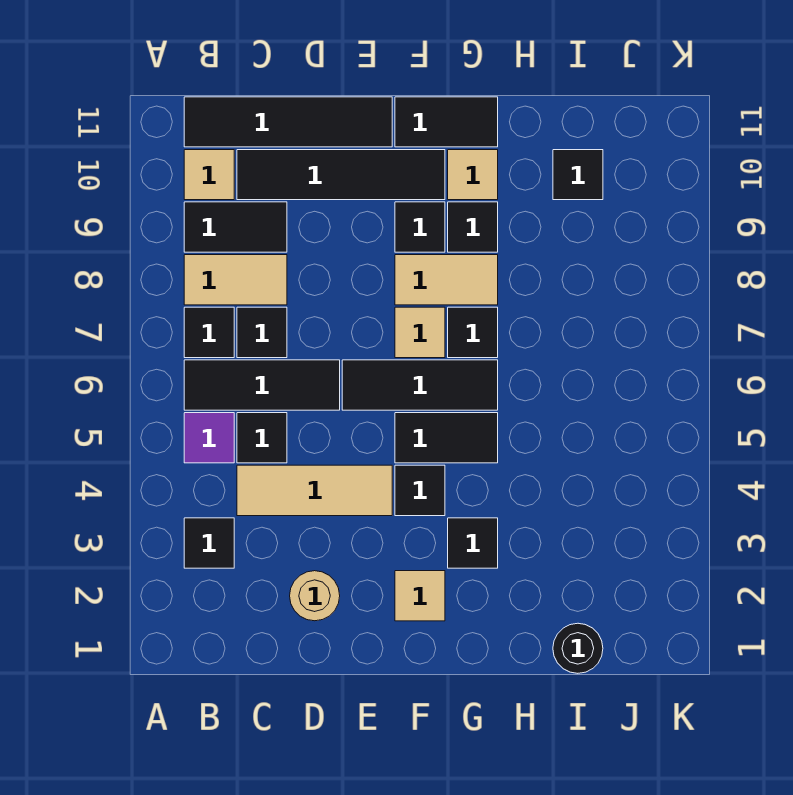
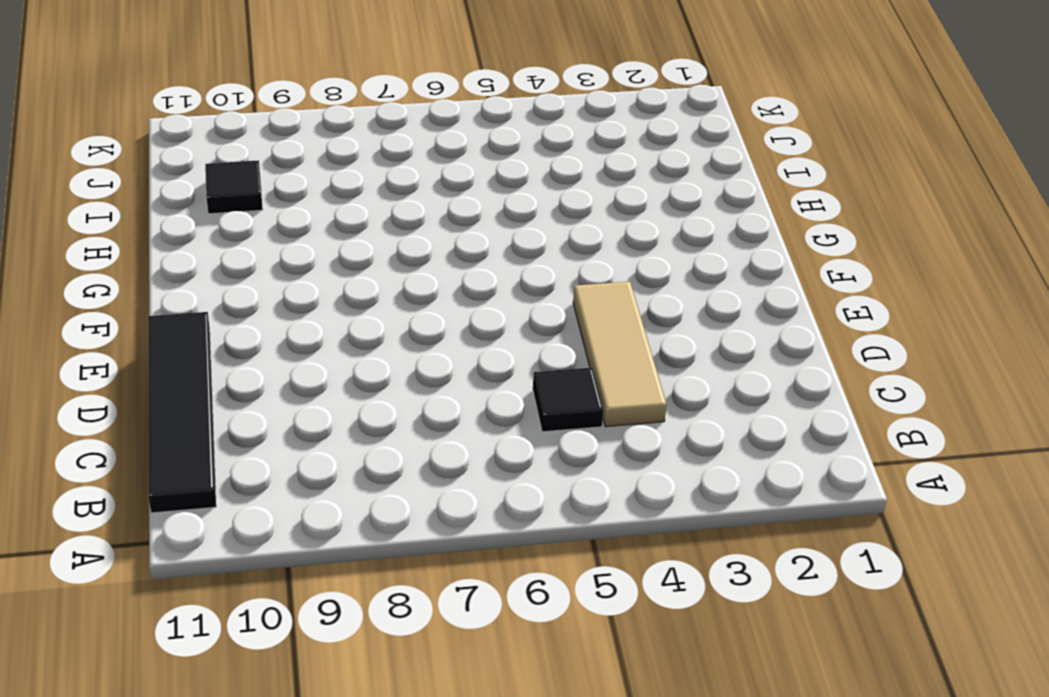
none -> black tile B3 level 1
none -> purple tile B5 level 1
none -> black tile B6:D6 level 1

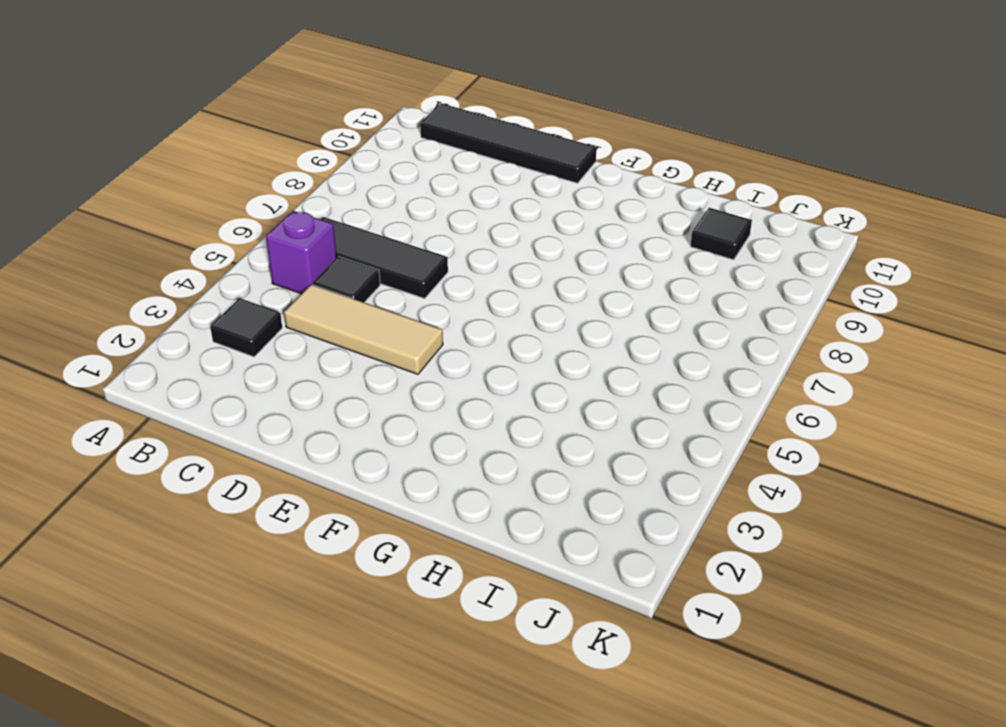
purple brick B5 level 1 -> purple tile B5 level 1
none -> black tile B7 level 1
none -> tan tile B8:C8 level 1
none -> black tile B9:C9 level 1

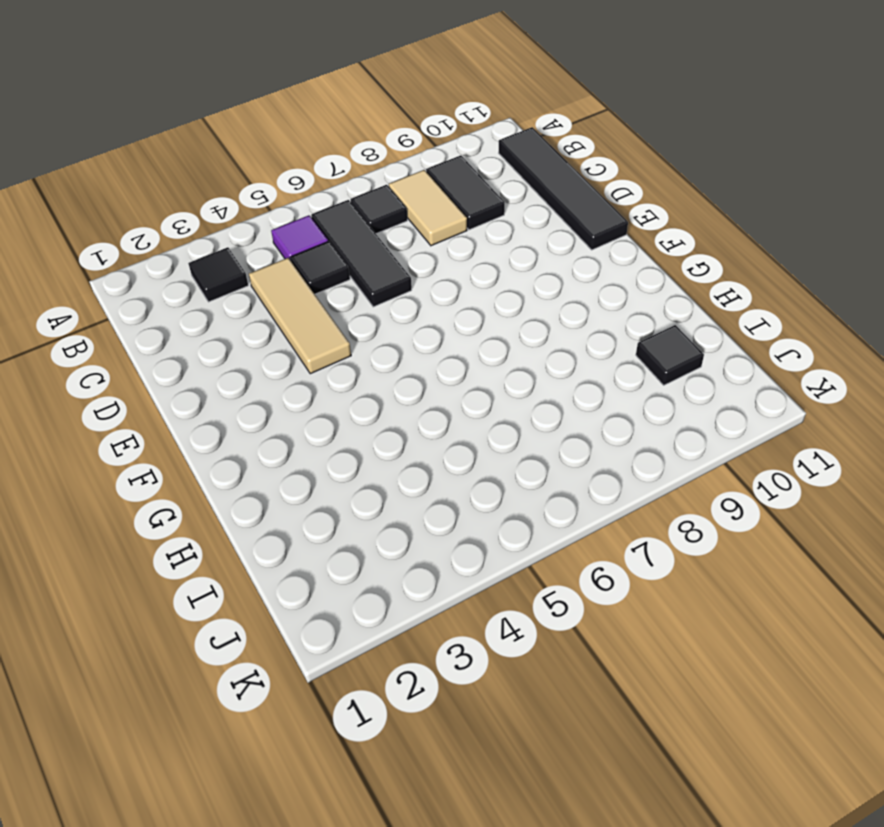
none -> tan tile B10 level 1
none -> black tile C7 level 1
none -> black tile C10:F10 level 1

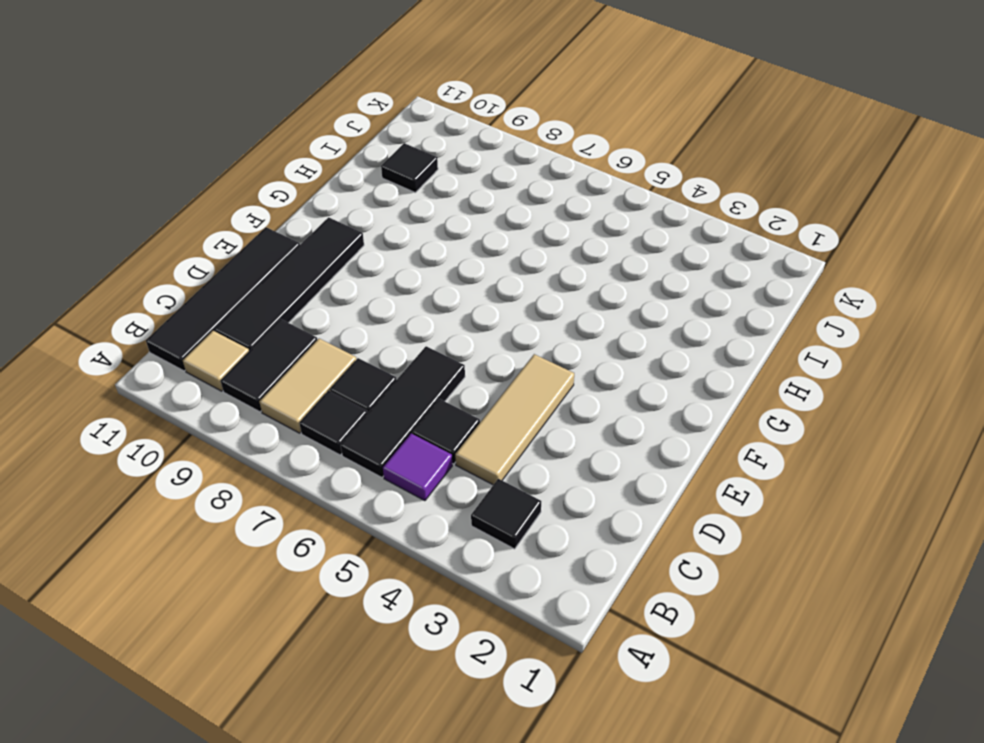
none -> tan round brick D2 level 1
none -> black tile E6:G6 level 1
none -> tan tile F2 level 1

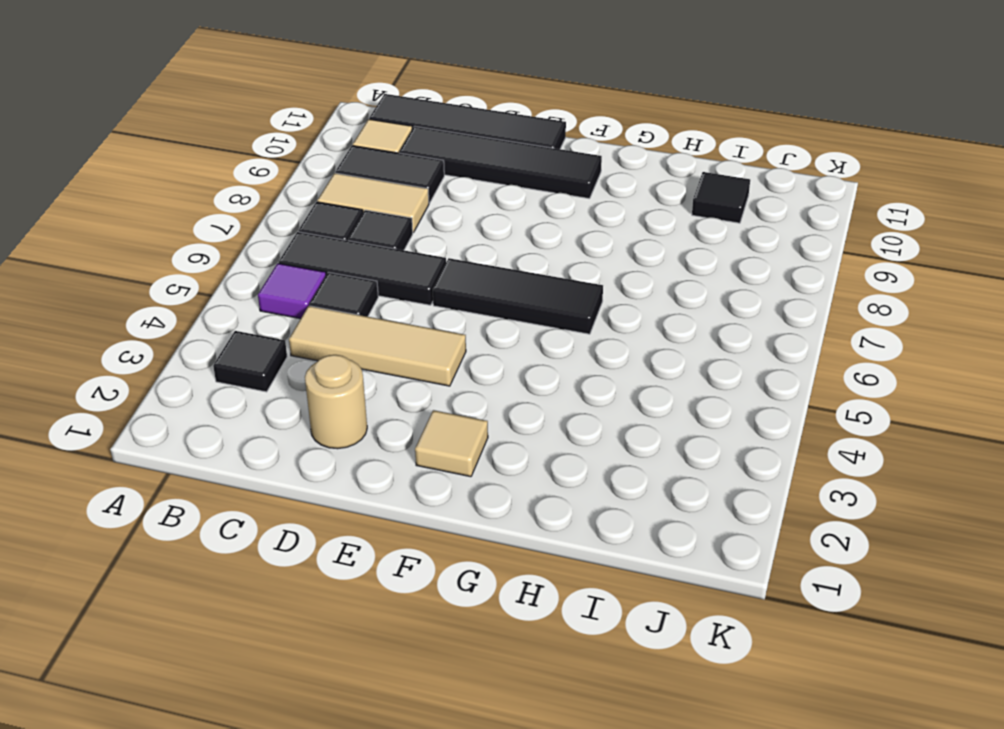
none -> black tile F4 level 1
none -> black tile F5:G5 level 1
none -> tan tile F7 level 1

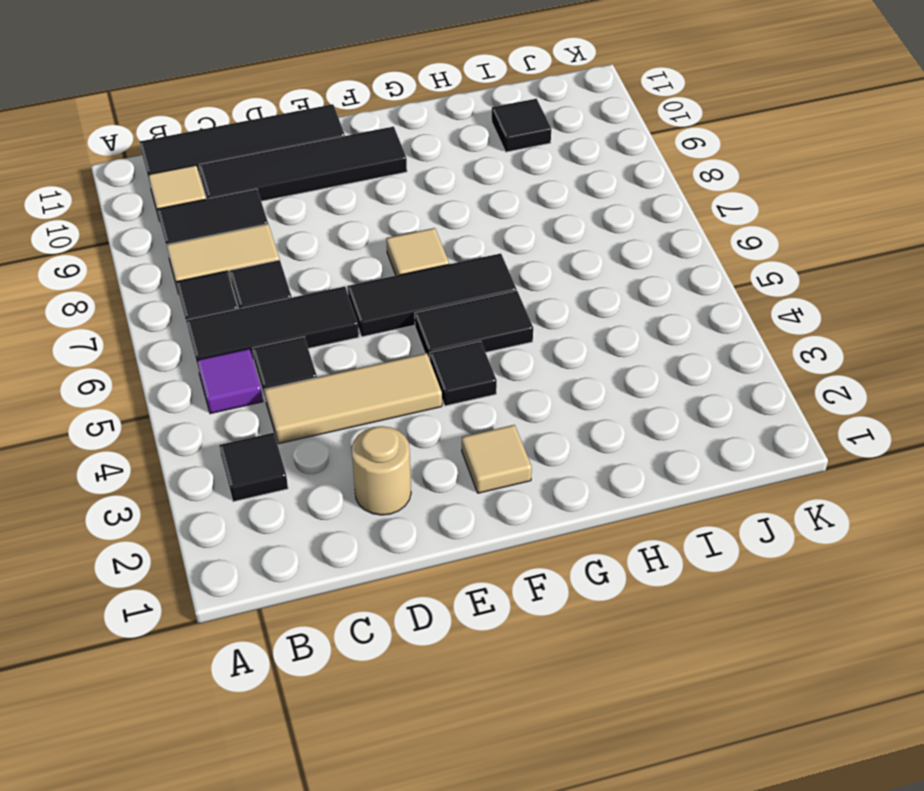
none -> tan tile F8:G8 level 1
none -> black tile F9 level 1
none -> black tile F11:G11 level 1

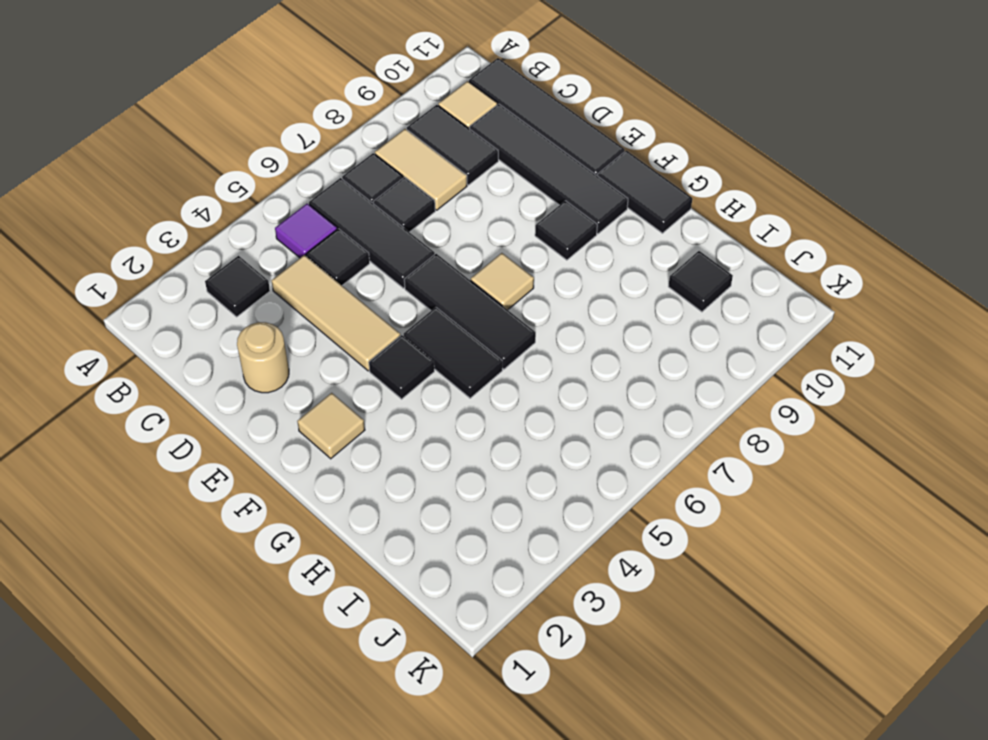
none -> tan tile F8:G8 level 1
none -> black tile G3 level 1
none -> black tile G7 level 1

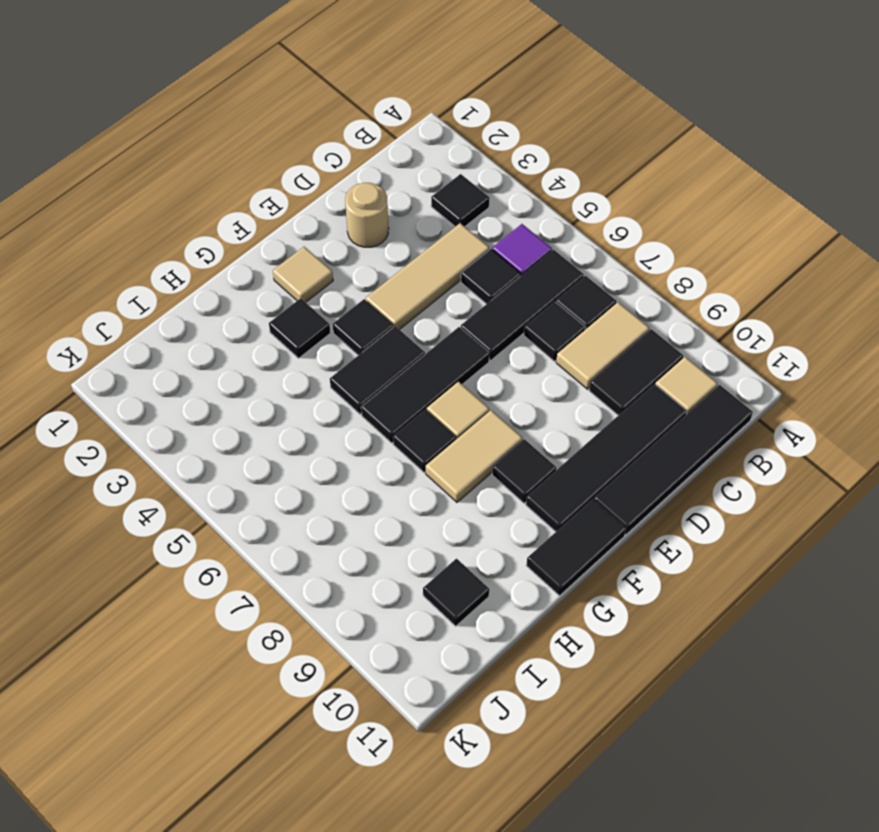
none -> black tile G9 level 1
none -> tan tile G10 level 1
none -> black round brick I1 level 1

